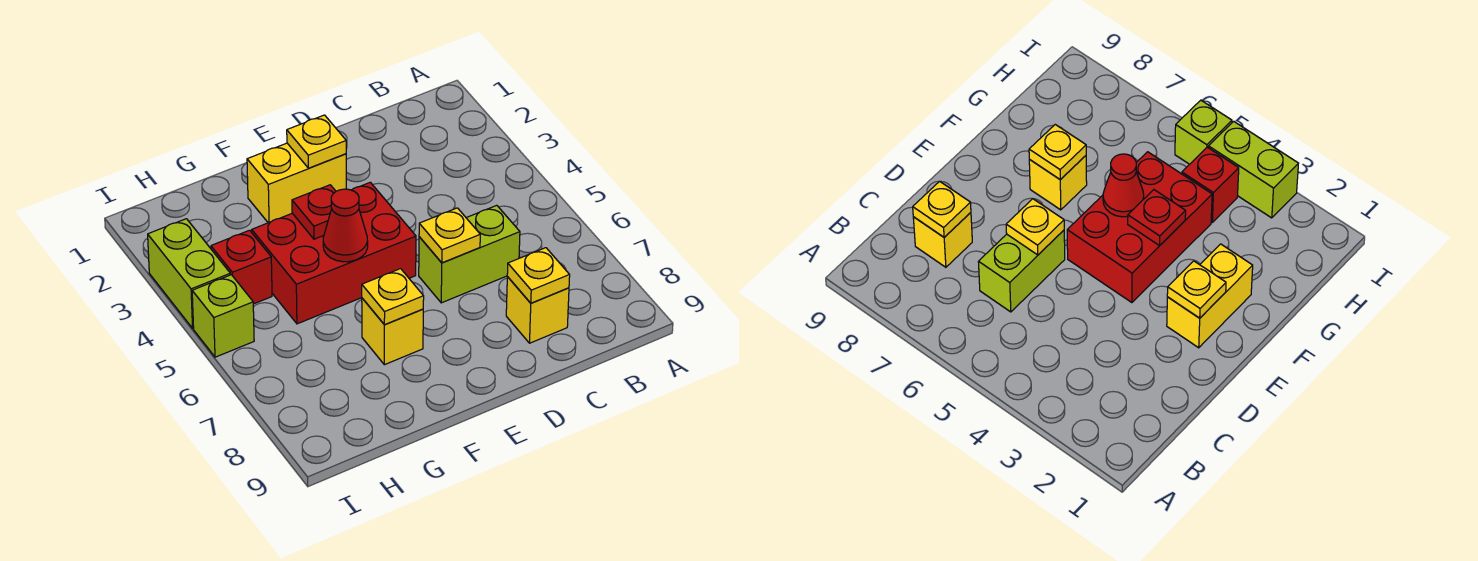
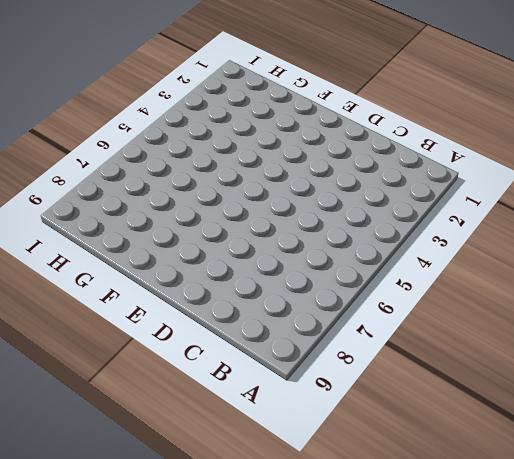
none -> lime brick C6:D6 level 1
none -> yellow brick C8 level 1
none -> yellow brick E2:F2 level 1

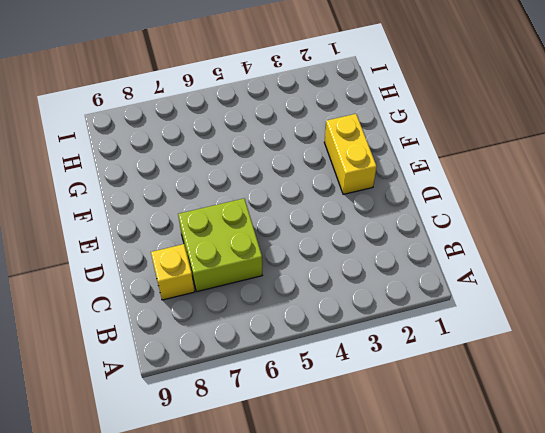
lime brick C6:D7 level 1 -> lime brick C6:D6 level 1
none -> red brick E4:G5 level 1
none -> yellow brick F7 level 1
none -> red brick H4 level 1

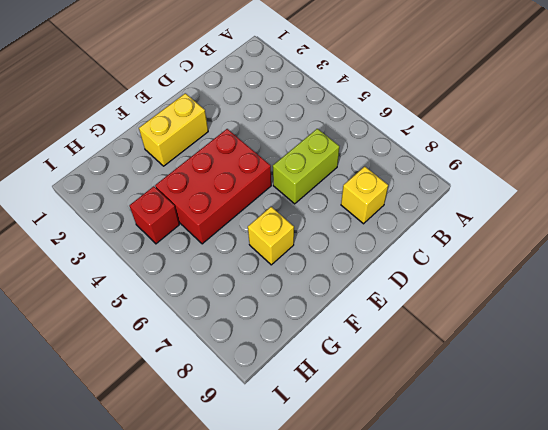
none -> lime brick I3:I4 level 1
none -> lime brick I5 level 1
none -> yellow plate C8 level 2

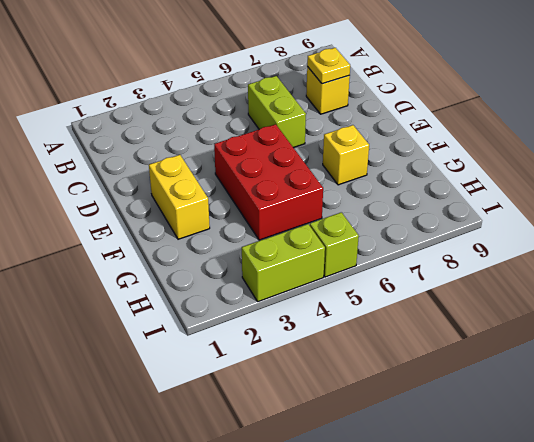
none -> red brick H4 level 1
none -> yellow plate D6 level 2
none -> yellow plate E2 level 2

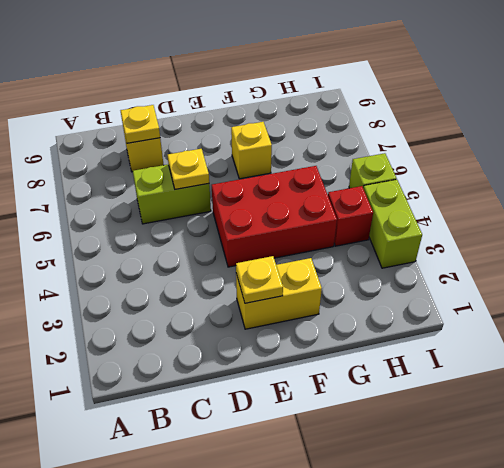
none -> red plate F4 level 2
none -> red cone F5 level 2
none -> yellow plate F7 level 2

